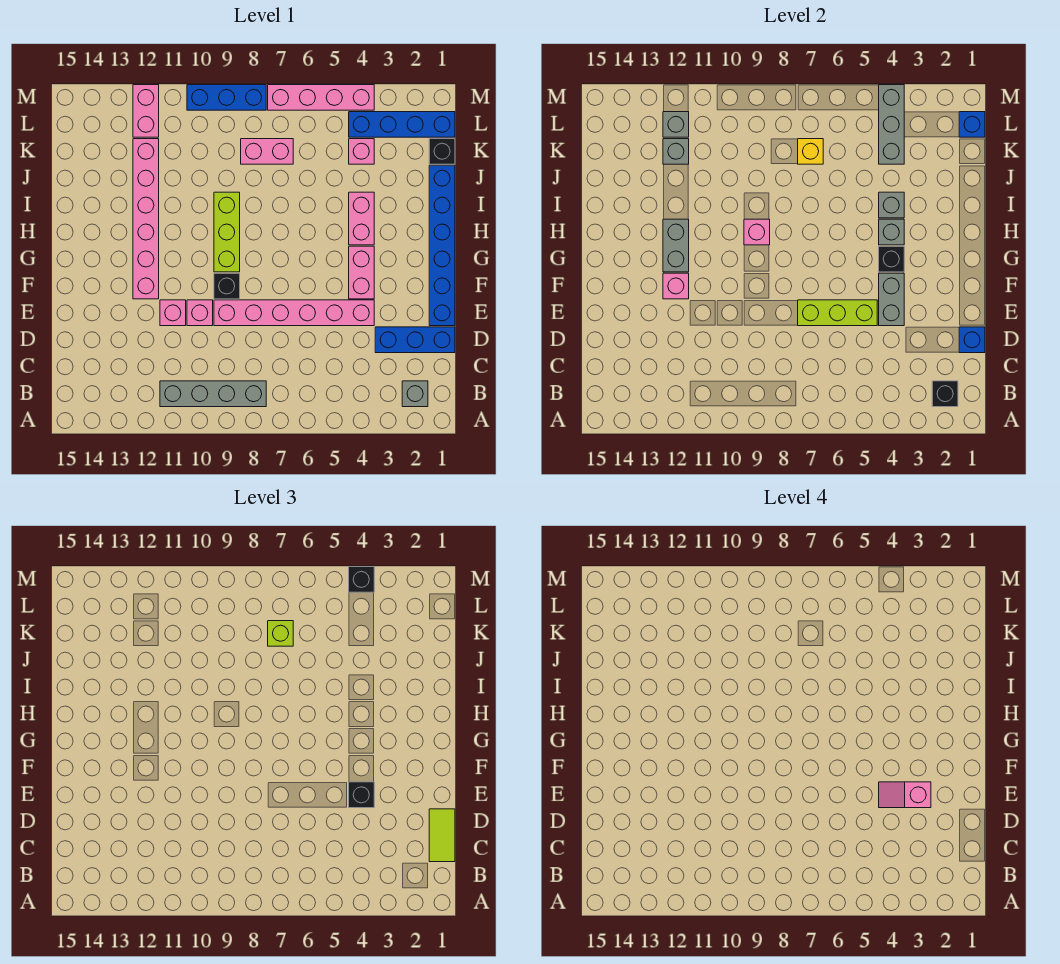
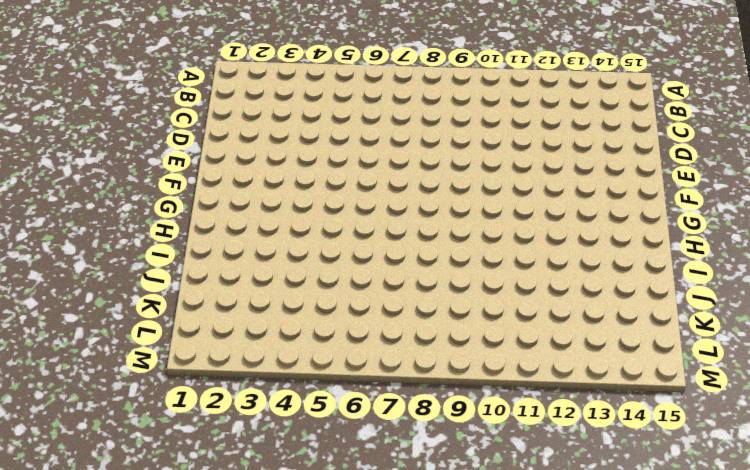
none -> grey brick B2 level 1
none -> grey brick B8:B11 level 1
none -> blue brick D1:D3 level 1
none -> blue brick E1:J1 level 1

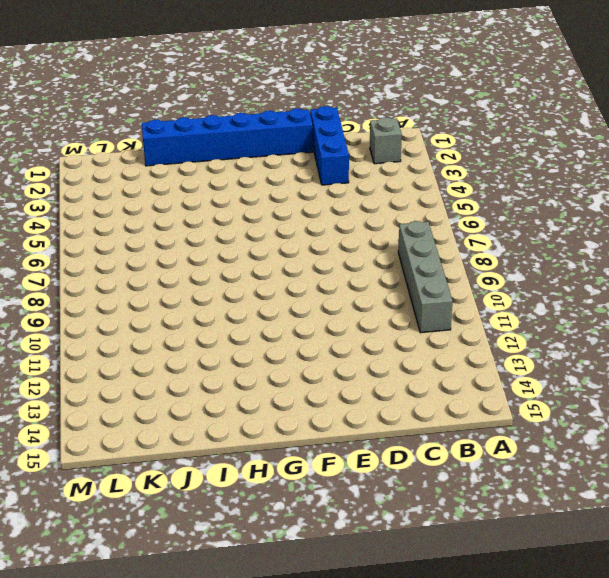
none -> pink brick E4:E9 level 1
none -> pink brick E10 level 1
none -> pink brick E11 level 1
none -> pink brick F4:G4 level 1

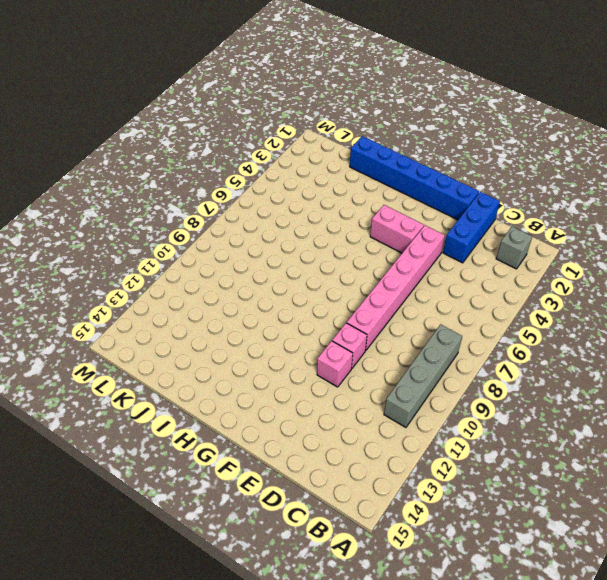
none -> black brick F9 level 1
none -> pink brick F12:K12 level 1
none -> lime brick G9:I9 level 1
none -> pink brick H4:I4 level 1

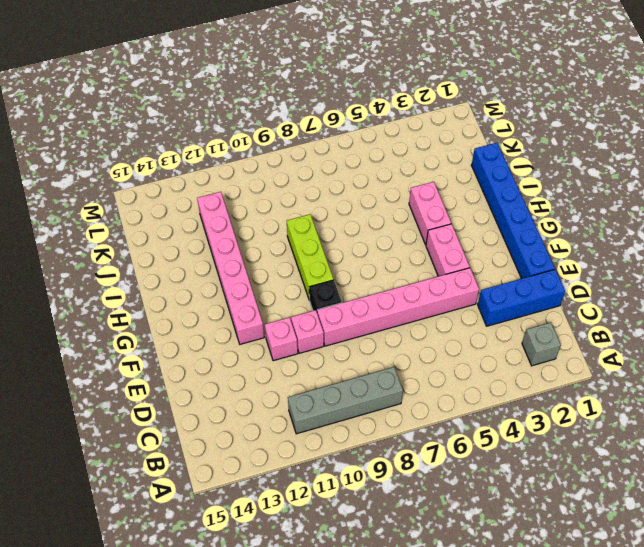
none -> black brick K1 level 1
none -> pink brick K4 level 1
none -> pink brick K7:K8 level 1
none -> blue brick L1:L4 level 1

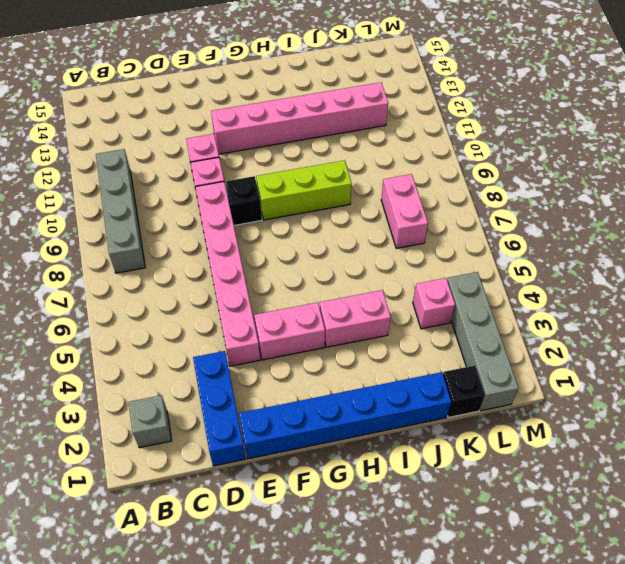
grey brick L1:L4 level 1 -> blue brick L1:L4 level 1
none -> pink brick L12:M12 level 1
none -> pink brick M4:M7 level 1
none -> blue brick M8:M10 level 1
none -> black brick B2 level 2

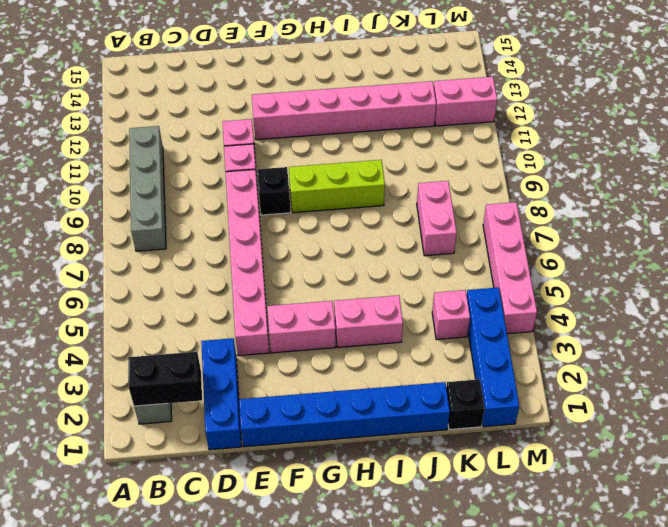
black brick B2:C2 level 2 -> black brick B2 level 2
none -> blue brick M8:M10 level 1
none -> blue brick D1 level 2
none -> grey brick E4:F4 level 2
none -> lime brick E5:E7 level 2

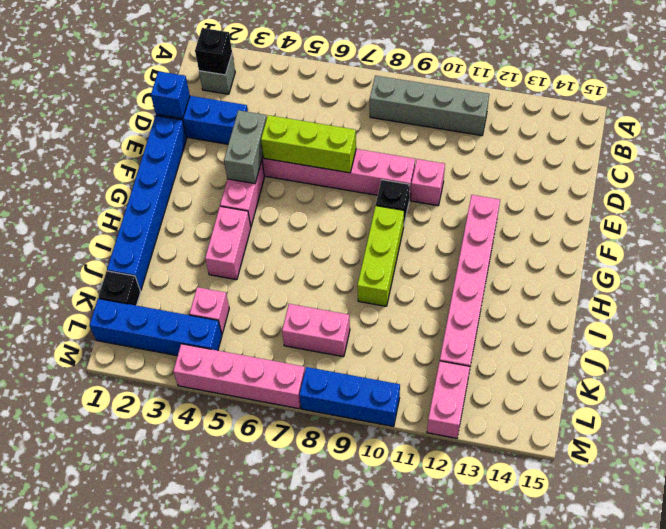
none -> pink brick E11 level 1
none -> pink brick F12 level 2
none -> black brick G4 level 2
none -> grey brick G12:H12 level 2

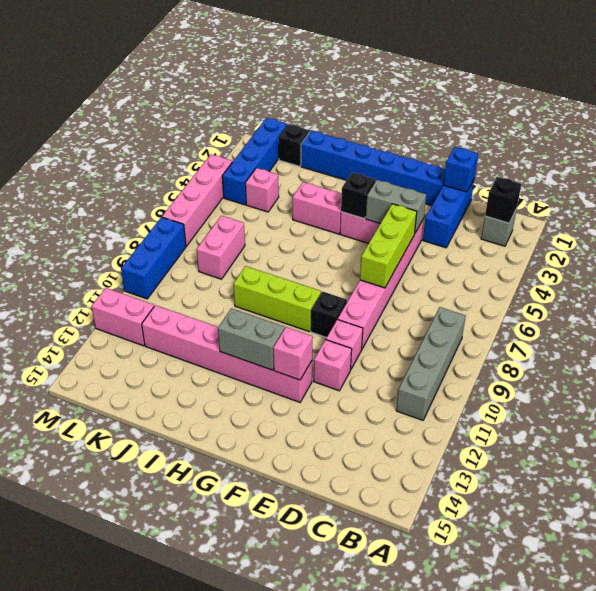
none -> grey brick H4 level 2
none -> pink brick H9 level 2
none -> grey brick I4 level 2
none -> grey brick K4:M4 level 2

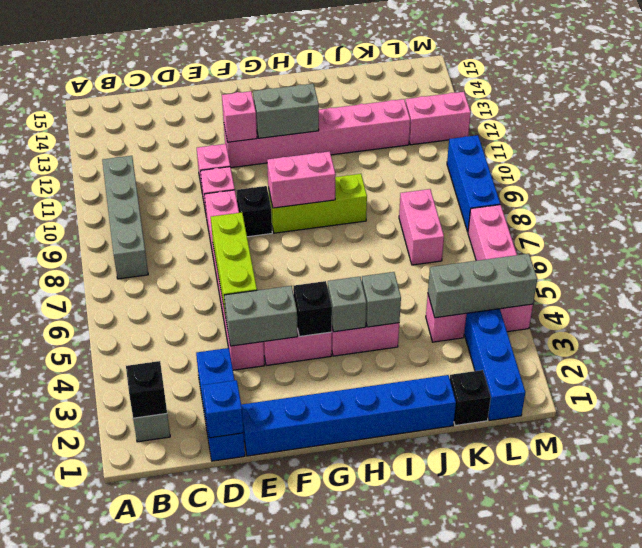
pink brick G9:H9 level 2 -> pink brick H9 level 2
none -> yellow brick K7 level 2
none -> grey brick K12 level 2
none -> blue brick L1 level 2
none -> grey brick L12 level 2

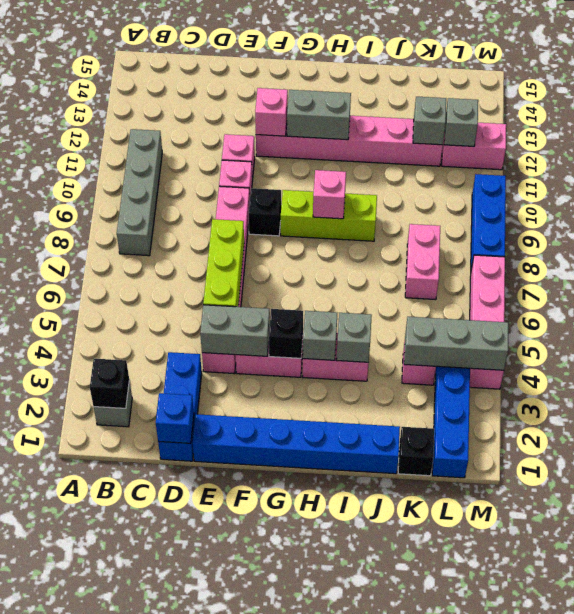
none -> yellow brick K7 level 2
none -> blue brick L1 level 2
none -> lime tile C1:D1 level 3
none -> black brick E4 level 3

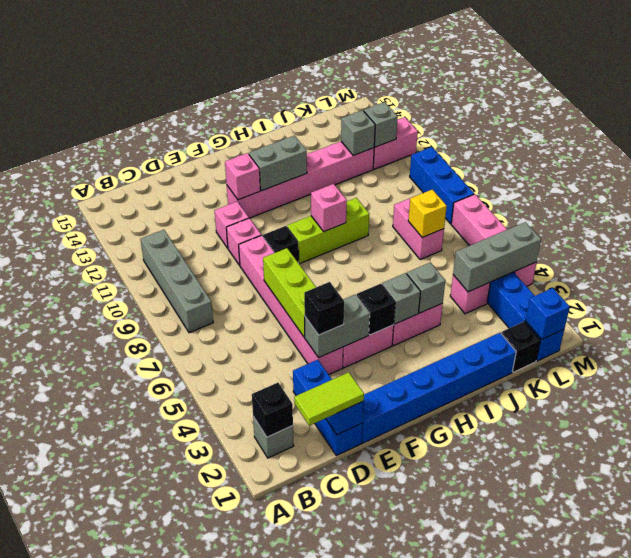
none -> lime brick K7 level 3
none -> black brick M4 level 3
none -> pink slope E3:E4 level 4 top 3

